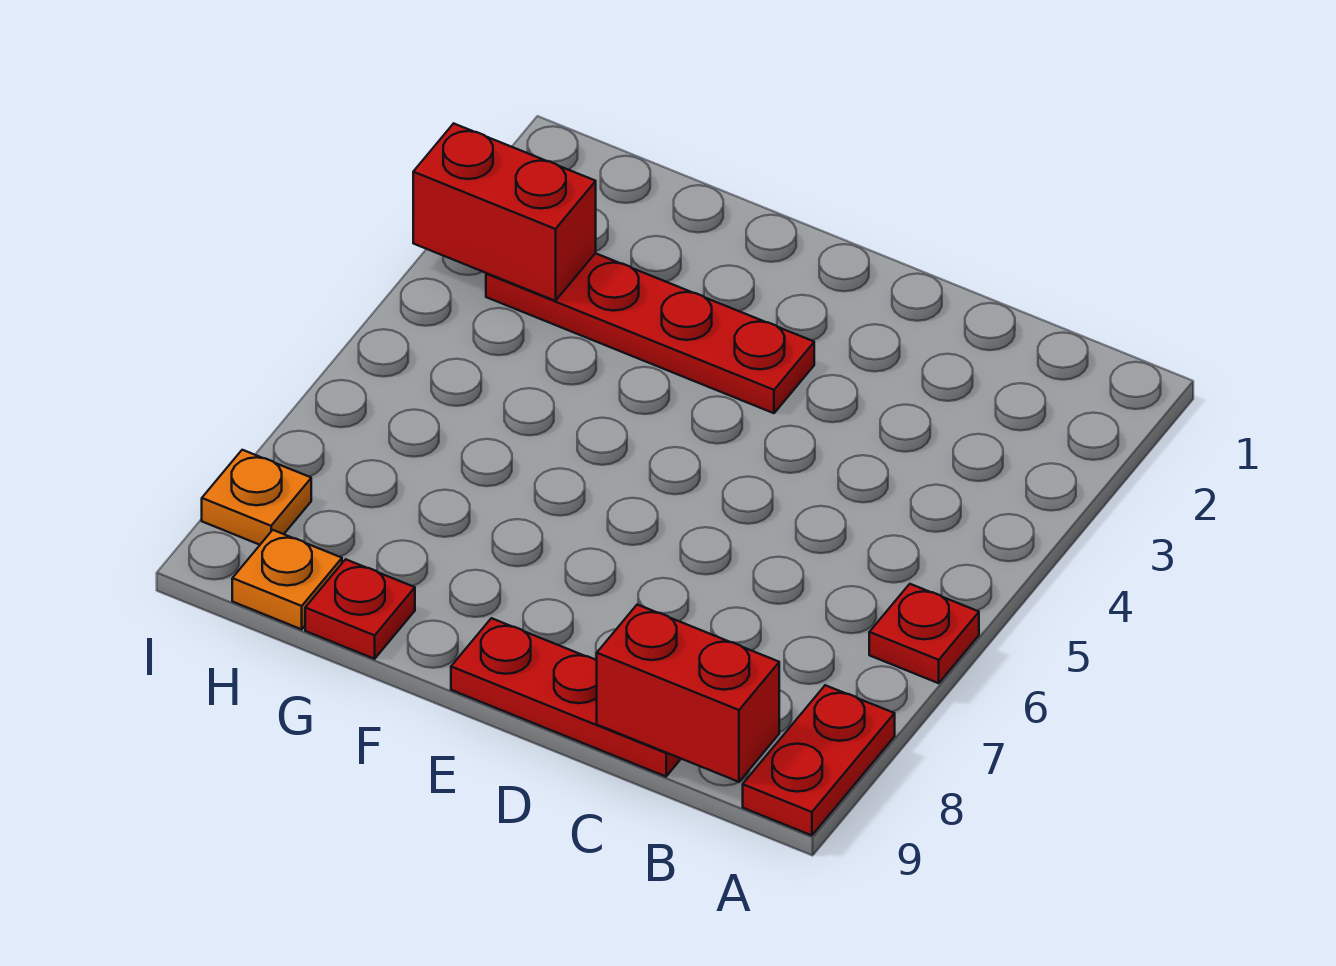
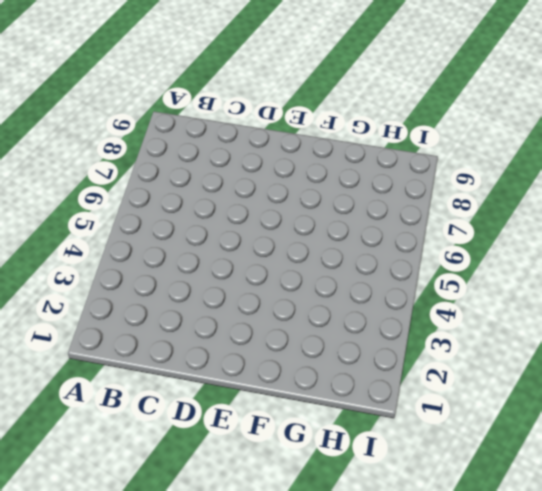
none -> red plate A6 level 1
none -> red plate A8:A9 level 1

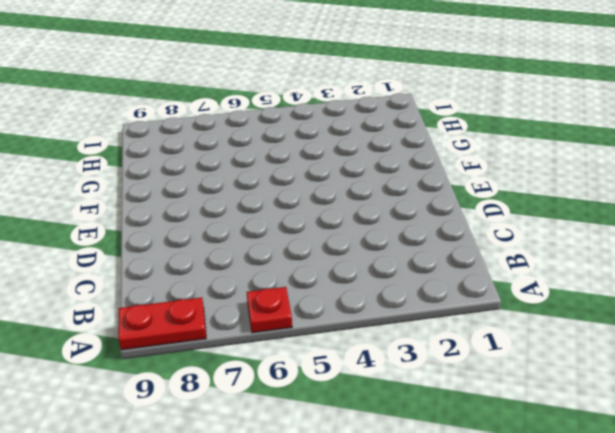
none -> red plate C9:E9 level 1
none -> red plate E3:H3 level 1

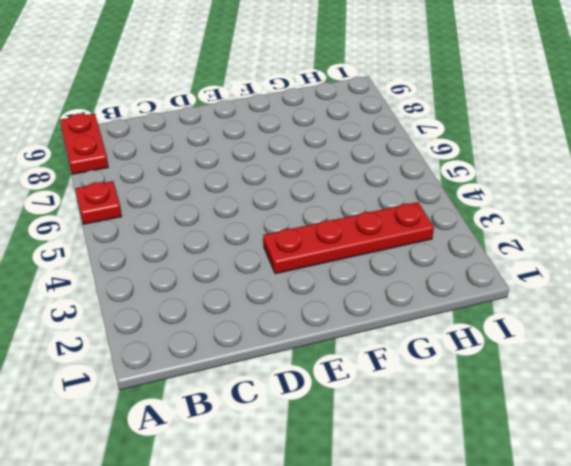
none -> red plate C9:E9 level 1
none -> red plate G9 level 1

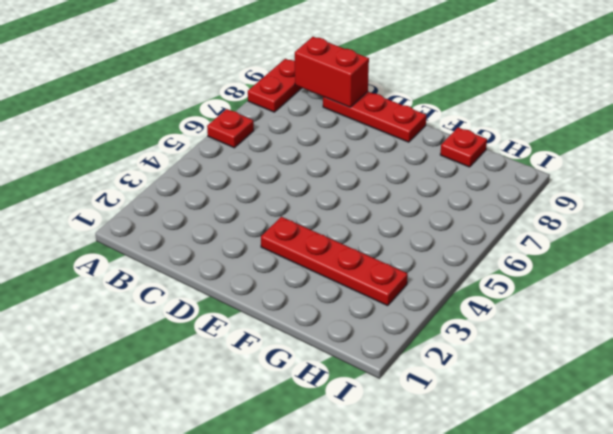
none -> orange plate H9 level 1
none -> orange plate I8 level 1

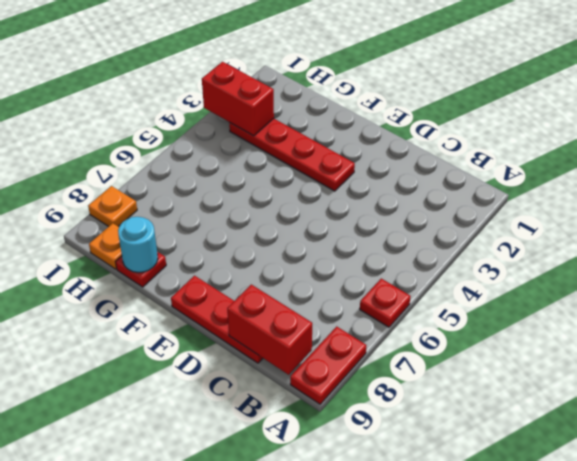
cyan round brick G9 level 2 -> none

